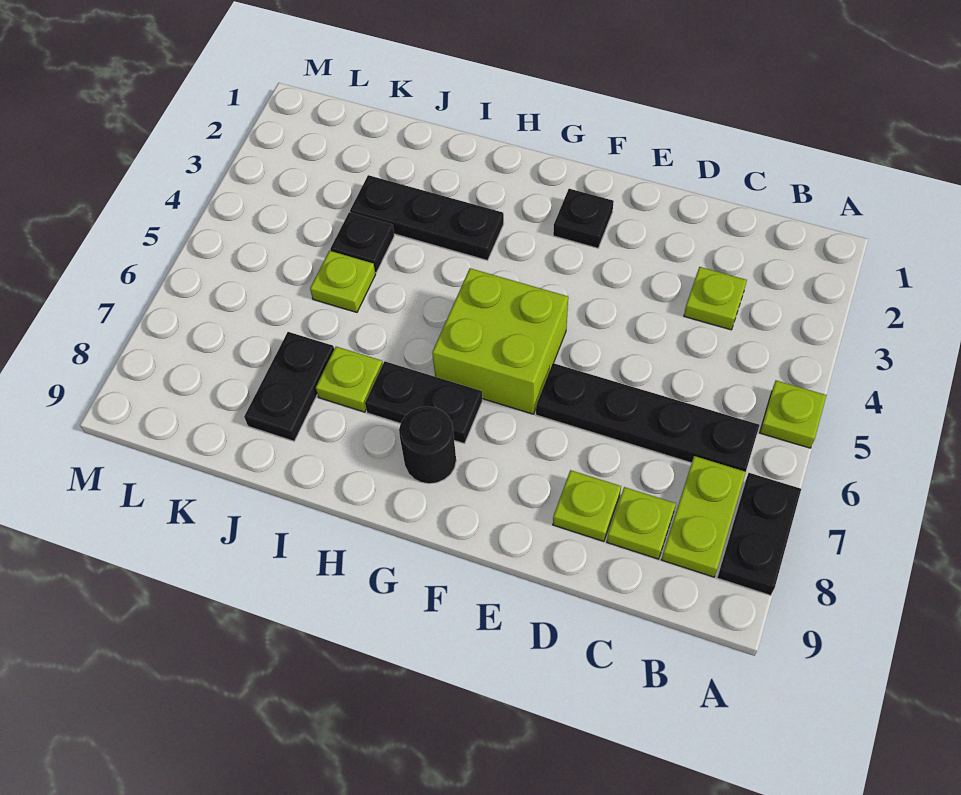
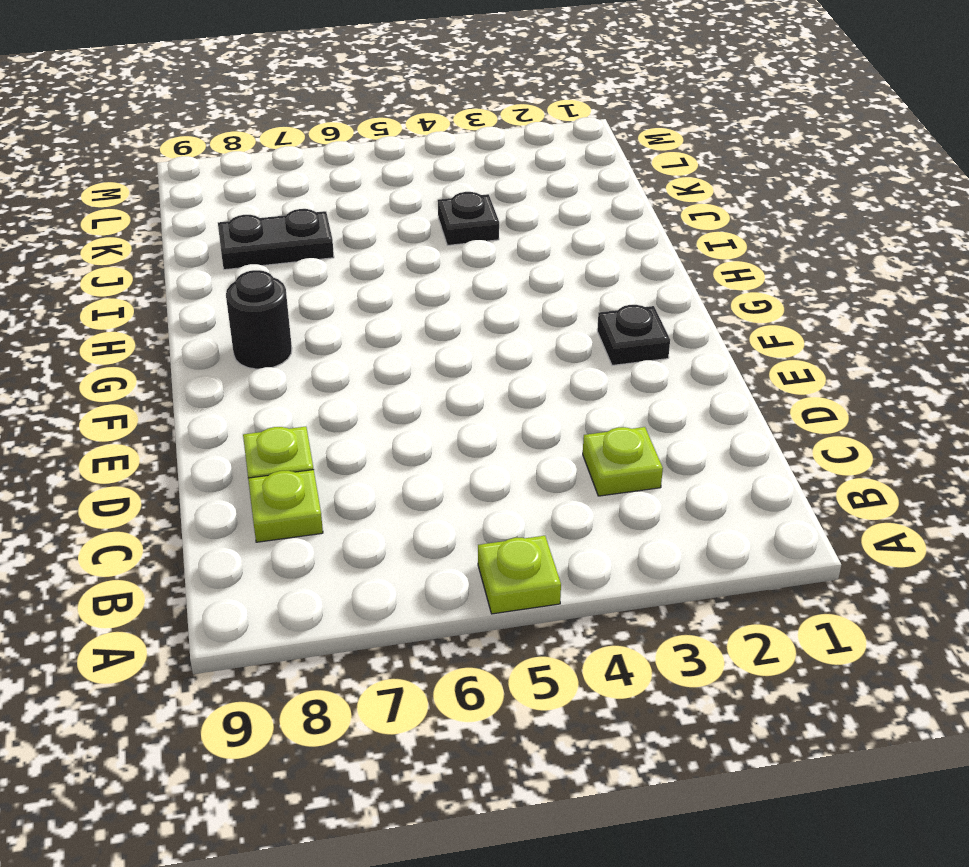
none -> black plate A7:A8 level 1
none -> black plate B6:E6 level 1
none -> lime plate B7:B8 level 1

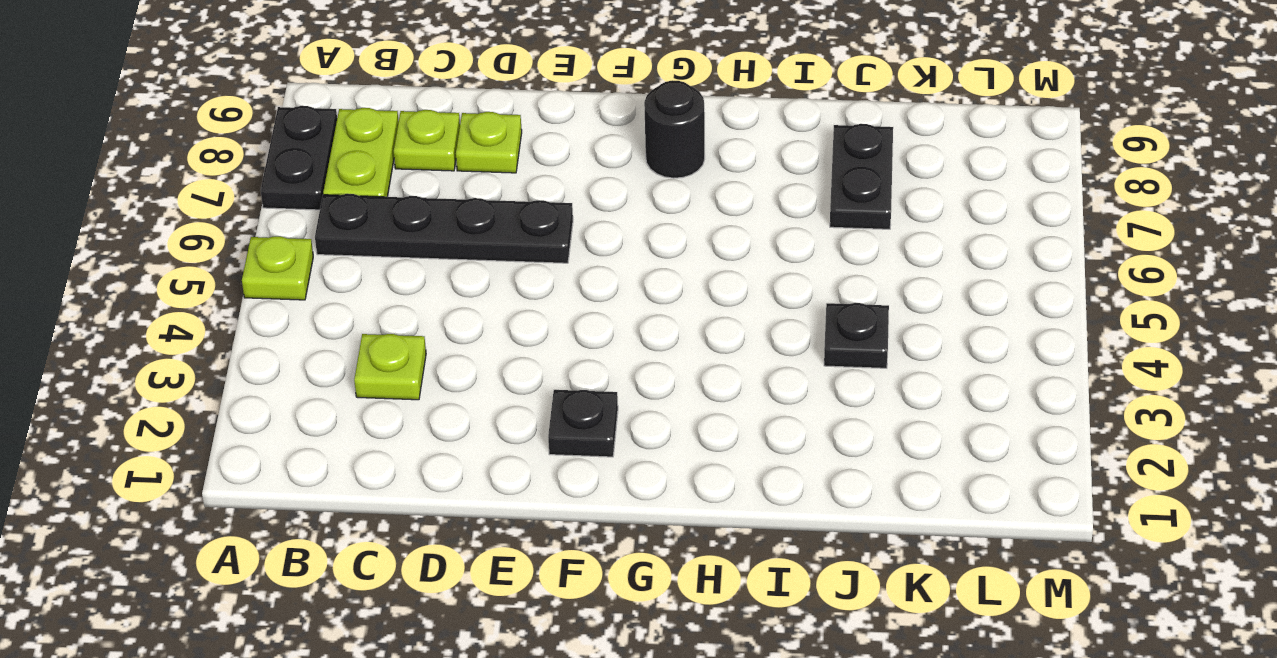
none -> lime brick F5:G6 level 1
none -> black plate G7:H7 level 1
none -> black plate H3:J3 level 1

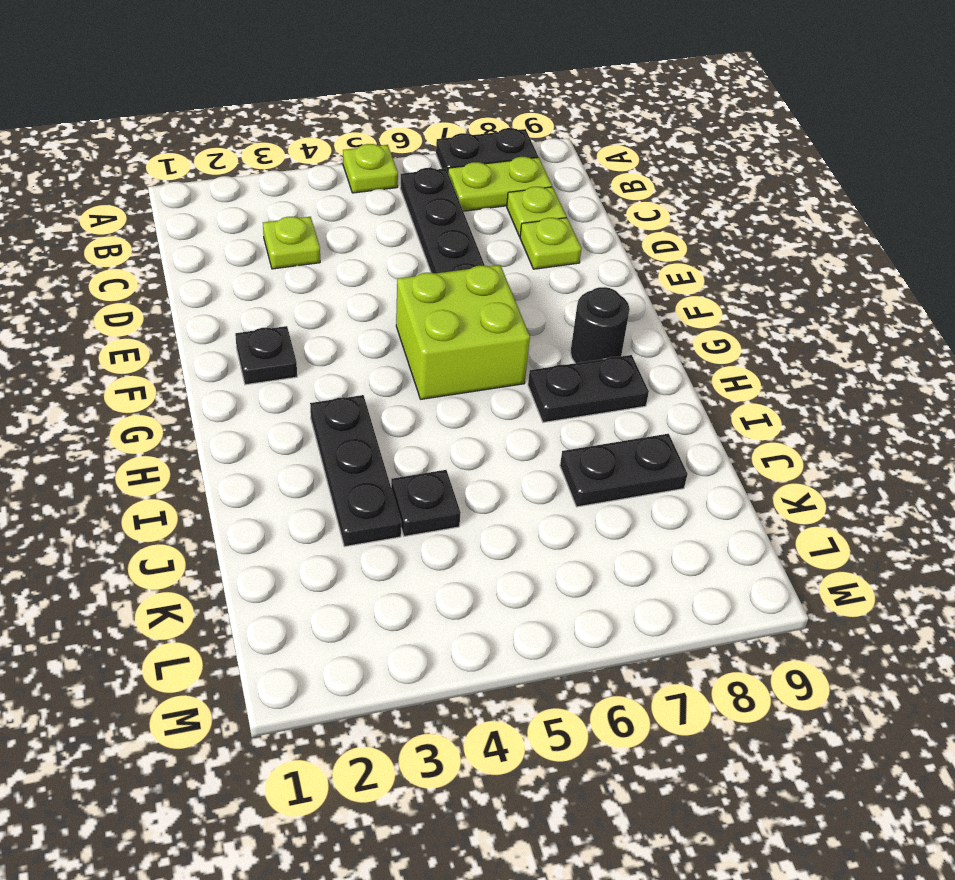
black plate H7:H8 level 1 -> black plate G7:H7 level 1
none -> lime plate I7 level 1
none -> lime plate J5 level 1

